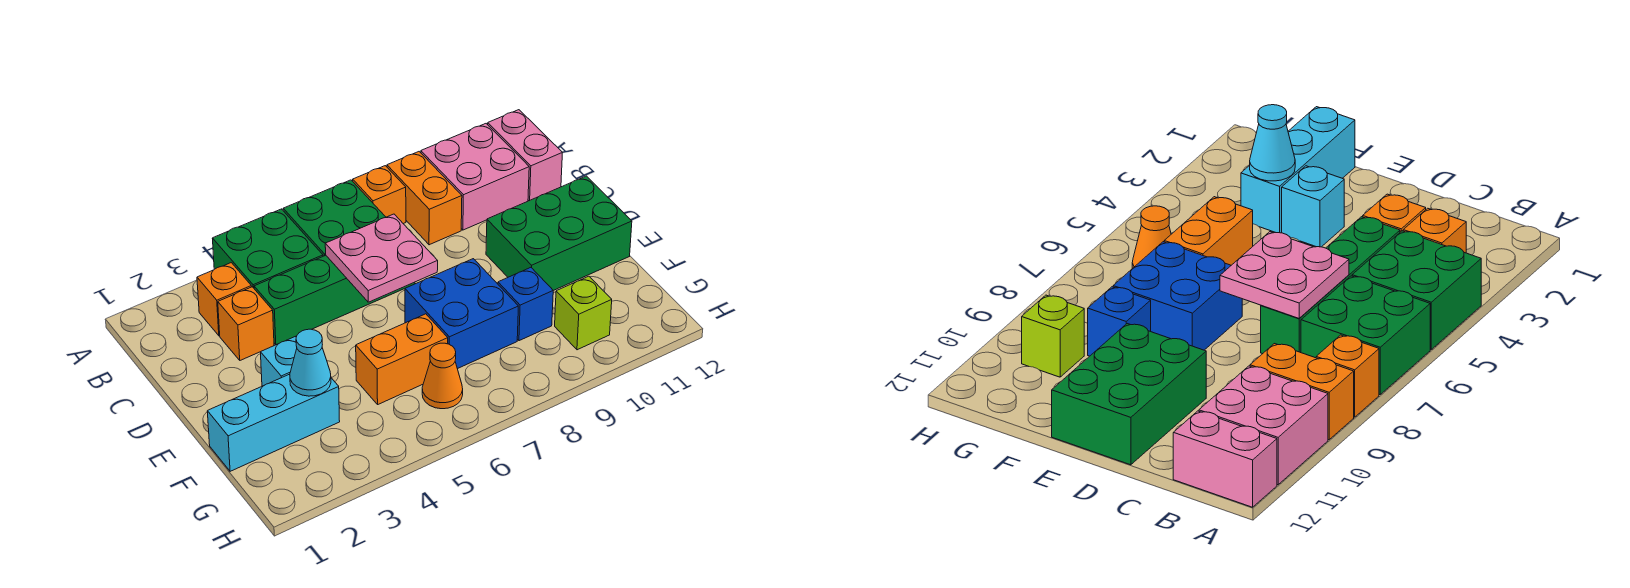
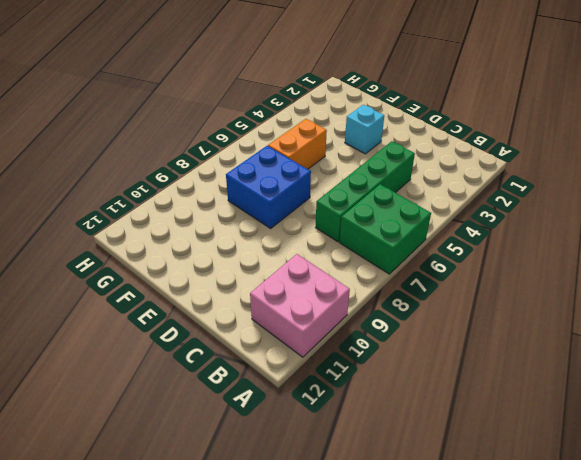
none -> green brick A4:B5 level 1
none -> orange brick A8 level 1
none -> orange brick A9:B9 level 1

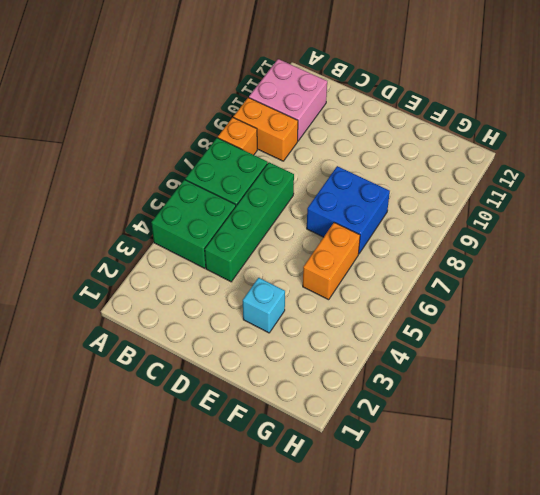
none -> pink brick A12:B12 level 1
none -> orange brick B3 level 1
none -> orange brick C3 level 1

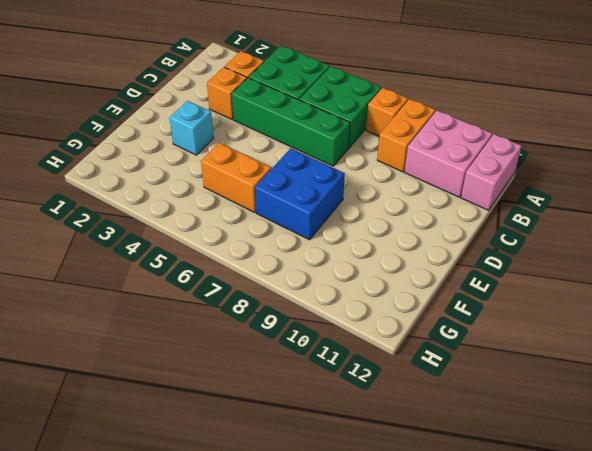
none -> green brick D10:E12 level 1
none -> cyan brick F1:F3 level 1
none -> blue brick F9 level 1

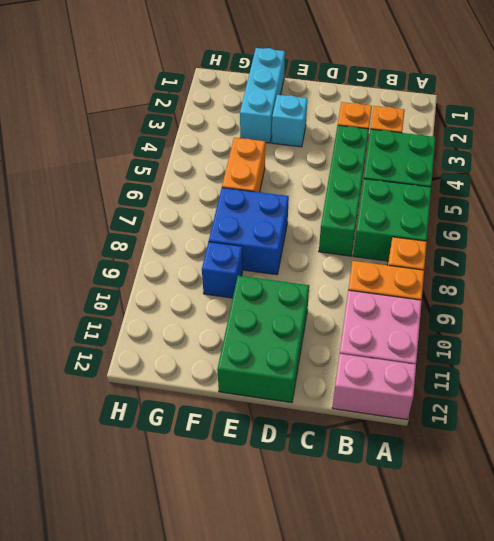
none -> orange cone G6 level 1
none -> lime brick G10 level 1
none -> pink plate C6:D7 level 2

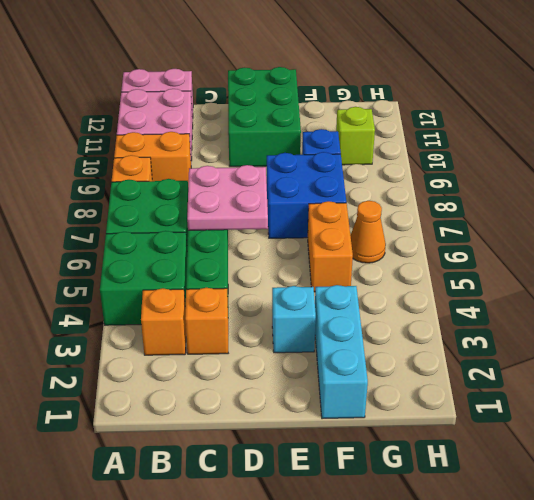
none -> cyan cone F3 level 2

